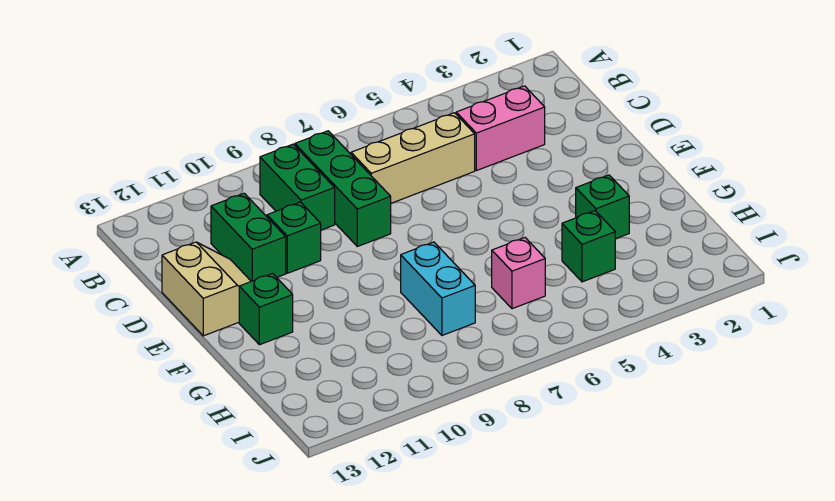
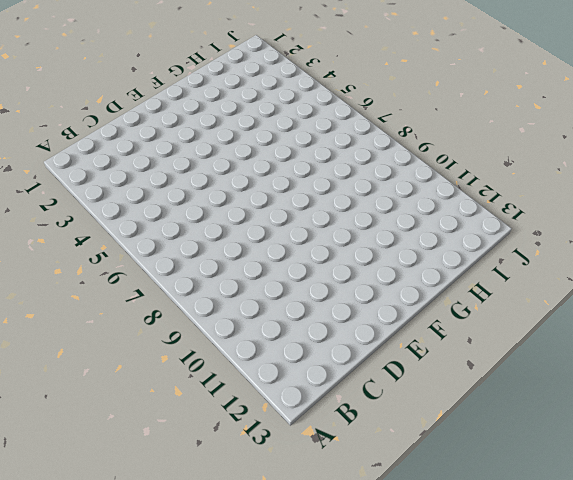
none -> green brick B8:D8 level 1
none -> green brick B9:C9 level 1
none -> pink brick C3:C4 level 1

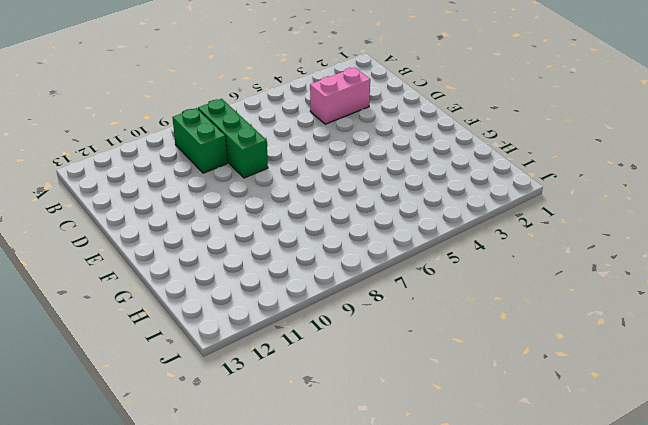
none -> tan brick C5:C7 level 1
none -> green brick C11:D11 level 1
none -> green brick D10 level 1

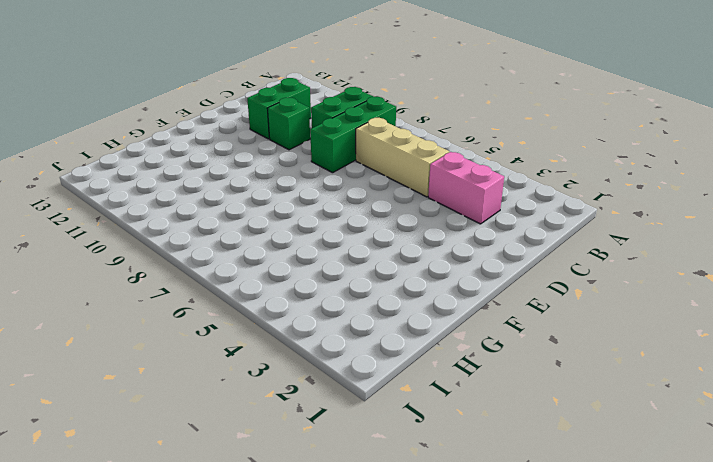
none -> tan slope D12:E13 level 1 top 13
none -> green brick F12 level 1
none -> green brick G3 level 1

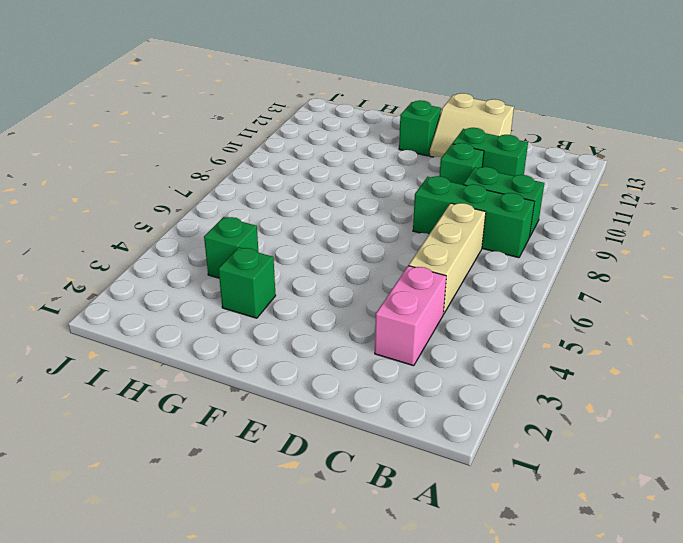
none -> cyan brick G8:H8 level 1
none -> pink brick H6 level 1

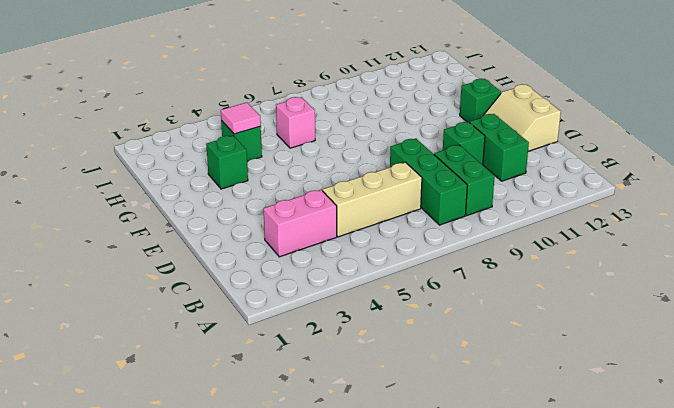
pink tile H4 level 2 -> none
none -> cyan brick G8:H8 level 1

